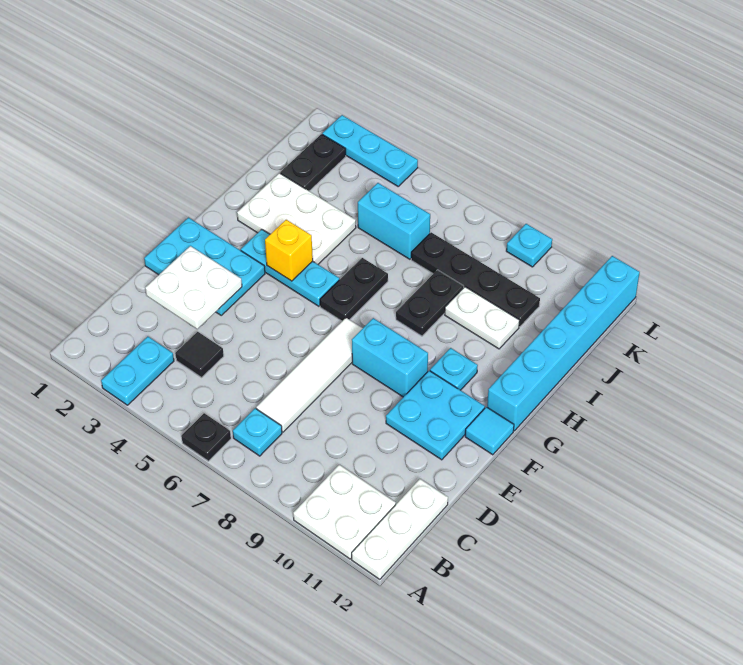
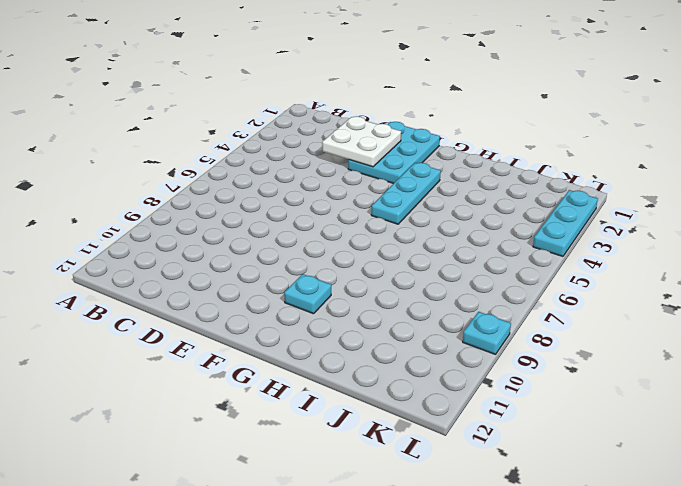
none -> cyan plate A3:B3 level 1
none -> black plate A6 level 1
none -> white plate A10:B11 level 1

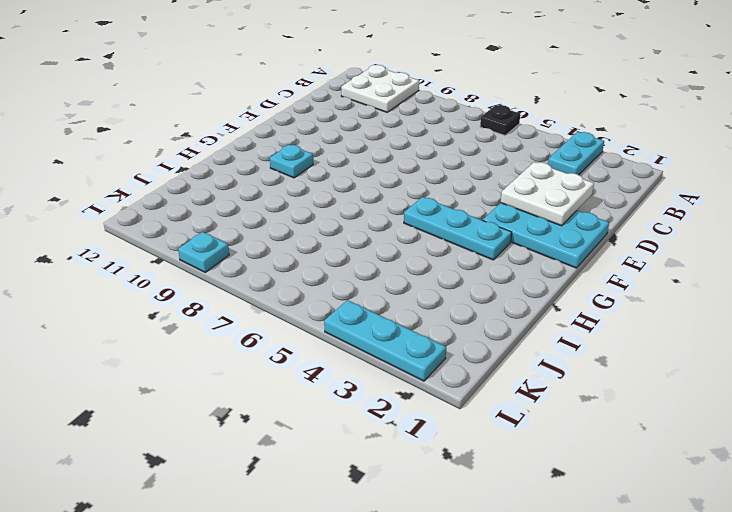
none -> white plate A12:C12 level 1
none -> cyan plate B7 level 1
none -> black tile C4 level 1

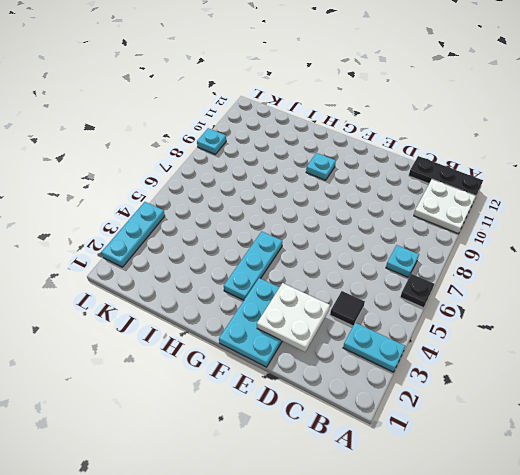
black plate A12:C12 level 1 -> white plate A12:C12 level 1
none -> white tile C7:F7 level 1
none -> cyan plate E10:F11 level 1
none -> cyan brick F8:F9 level 1

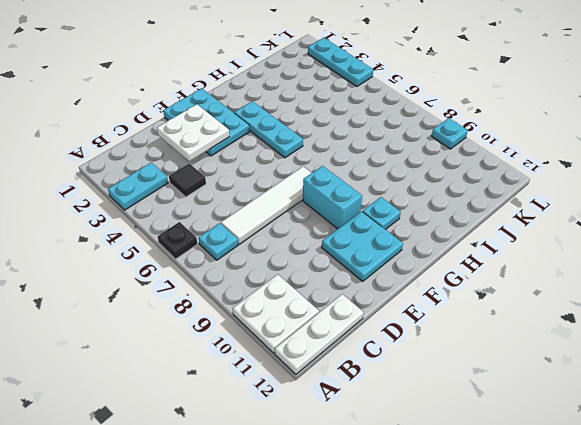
none -> cyan tile F12 level 1
none -> black plate G6:H6 level 1
none -> cyan brick G12:L12 level 1

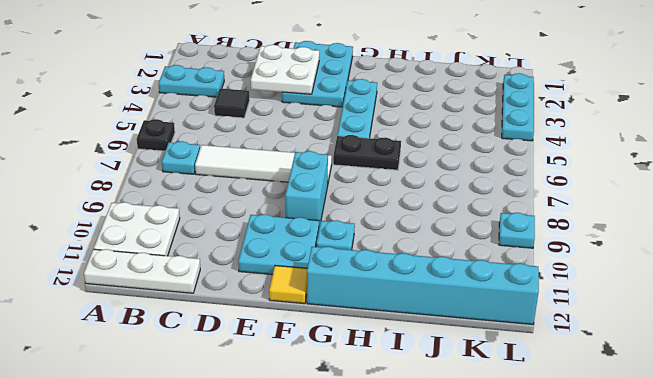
yellow tile F12 level 1 -> cyan tile F12 level 1
none -> white plate H2:I4 level 1
none -> black plate H8:I8 level 1
none -> white plate I9:I10 level 1

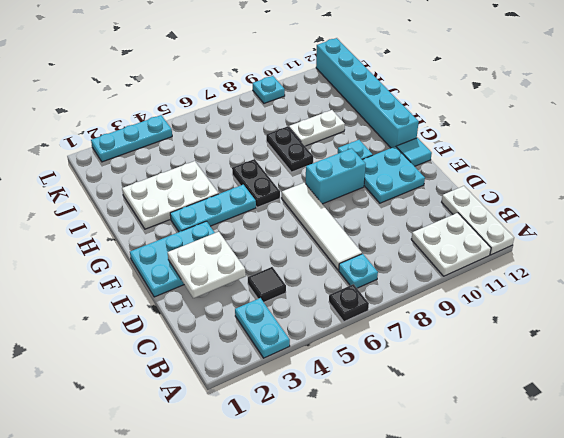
none -> black plate J2:K2 level 1
none -> cyan brick J5:J6 level 1
none -> black plate J7:J10 level 1

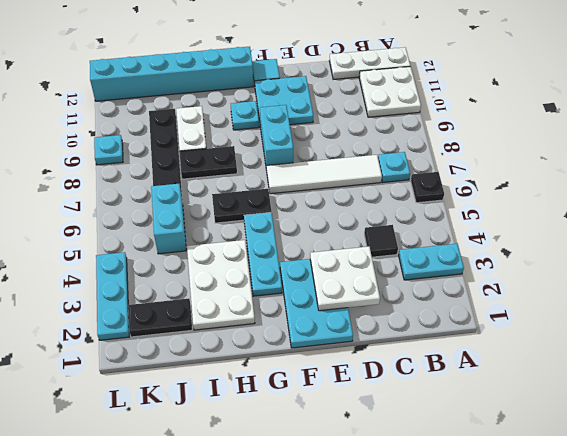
none -> yellow brick G4 level 2

